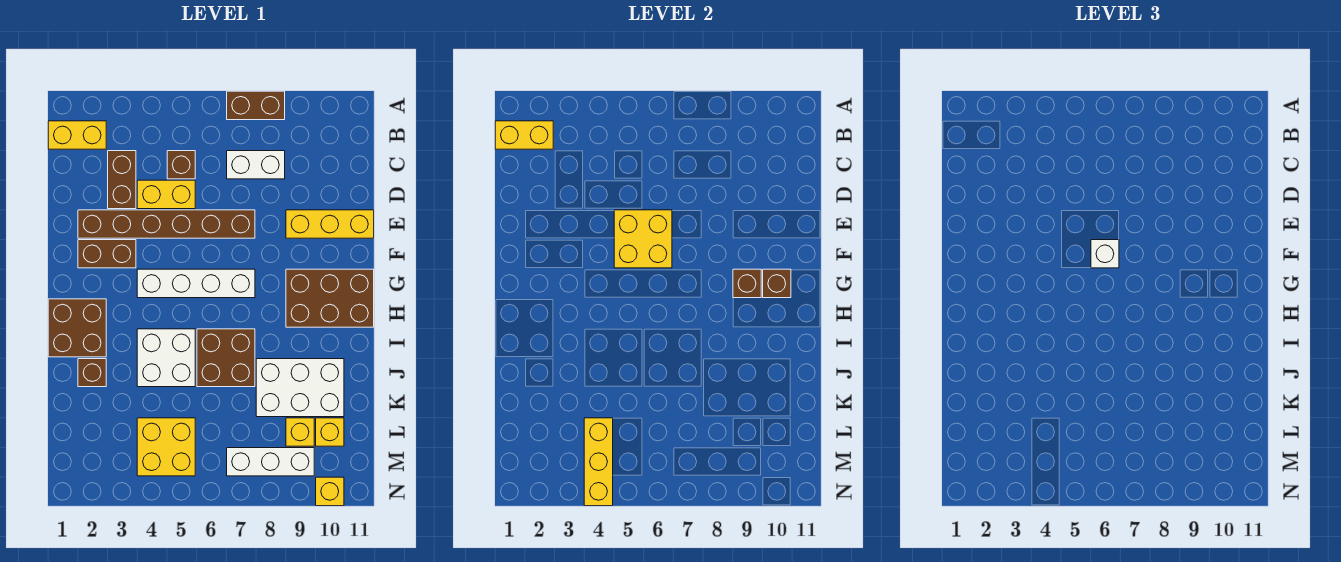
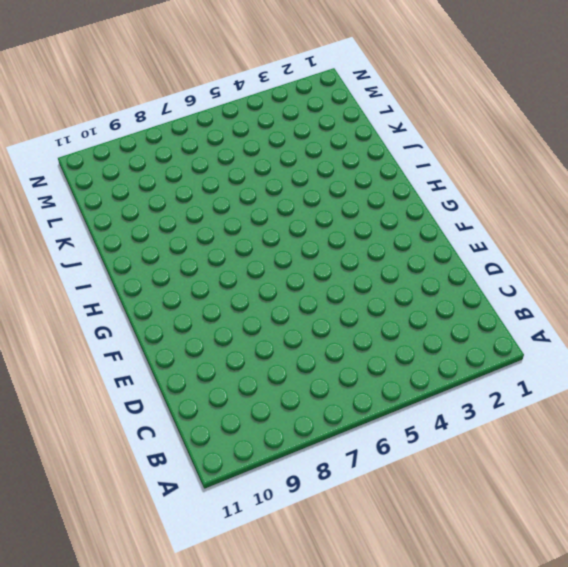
none -> brown brick A7:A8 level 1
none -> yellow brick B1:B2 level 1
none -> brown brick C3:D3 level 1

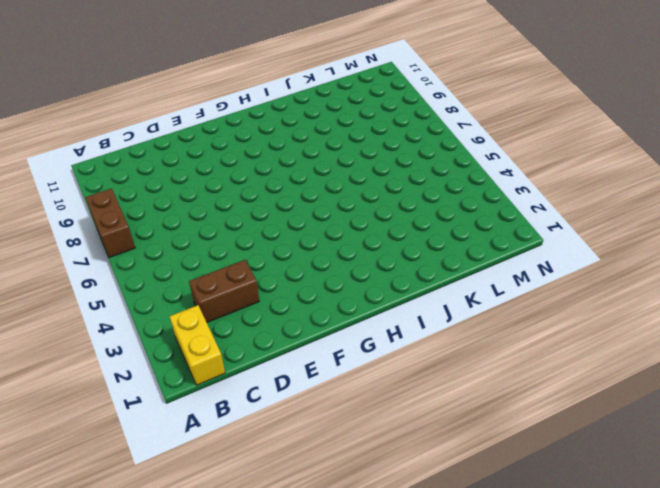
none -> brown brick C5 level 1
none -> white brick C7:C8 level 1
none -> yellow brick D4:D5 level 1

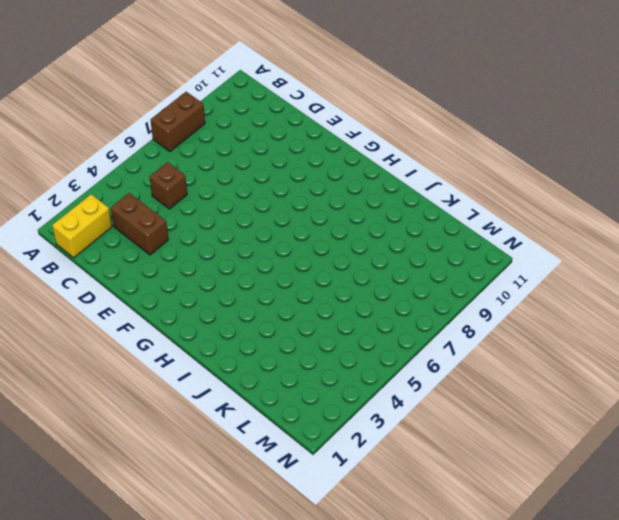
none -> white brick C7:C8 level 1
none -> yellow brick D4:D5 level 1
none -> brown brick E2:E7 level 1

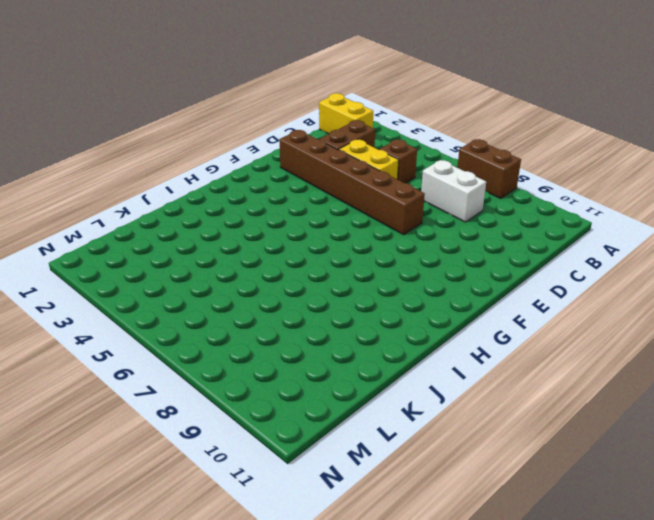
none -> yellow brick E9:E11 level 1
none -> brown brick F2:F3 level 1
none -> white brick G4:G7 level 1

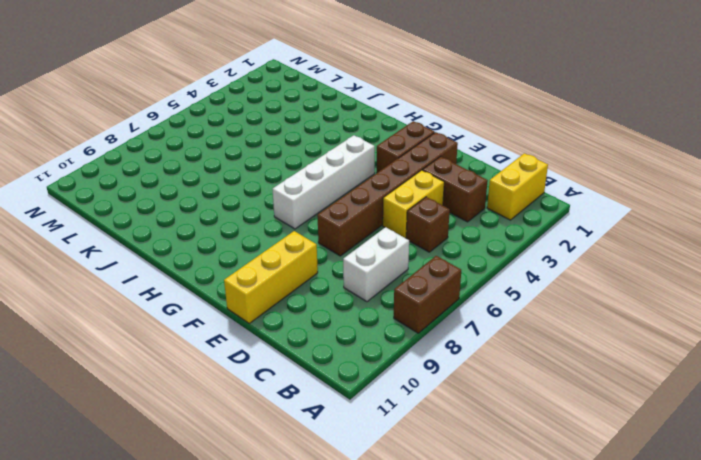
none -> brown brick G9:H11 level 1
none -> brown brick H1:I2 level 1
none -> white brick I4:J5 level 1

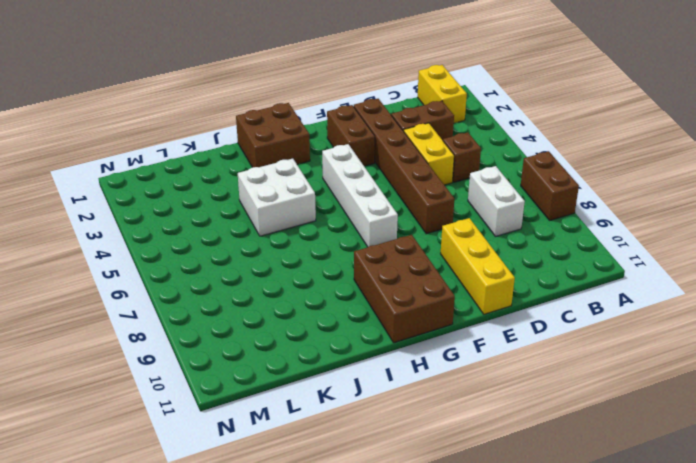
none -> brown brick I6:J7 level 1
none -> brown brick J2 level 1
none -> white brick J8:K10 level 1

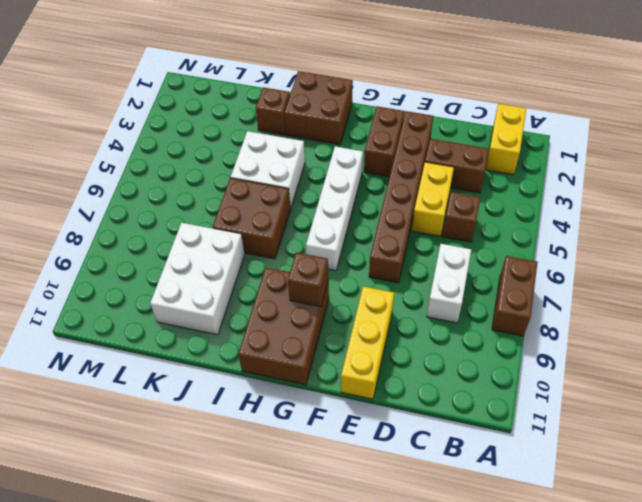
none -> yellow brick L4:M5 level 1
none -> yellow brick L9 level 1
none -> yellow brick L10 level 1

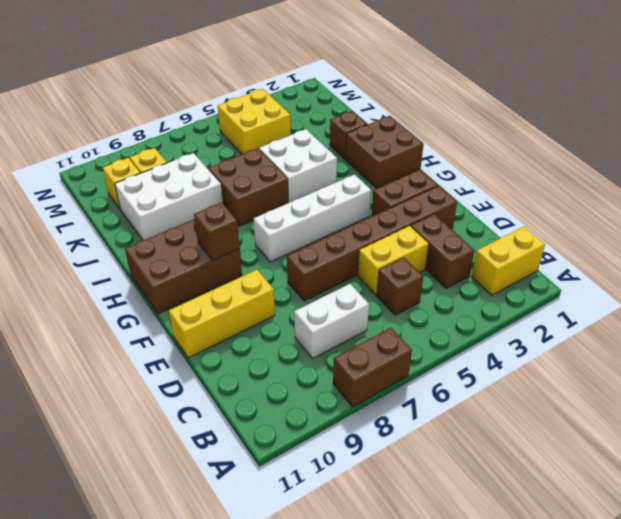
none -> white brick M7:M9 level 1
none -> yellow brick N10 level 1
none -> yellow brick B1:B2 level 2

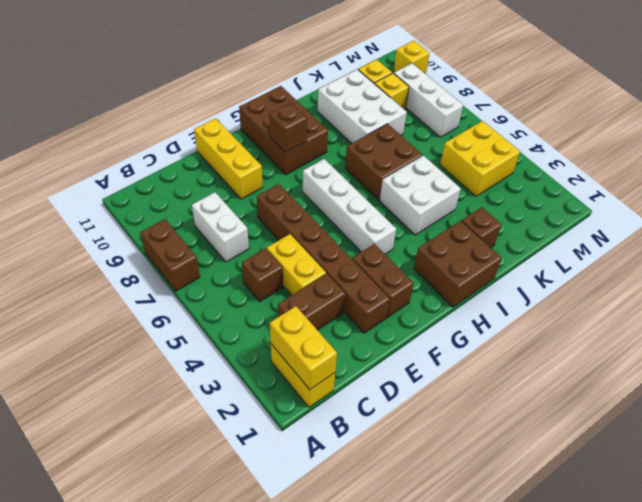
none -> yellow brick E5:F6 level 2
none -> brown brick G10 level 2
none -> yellow brick L4:N4 level 2

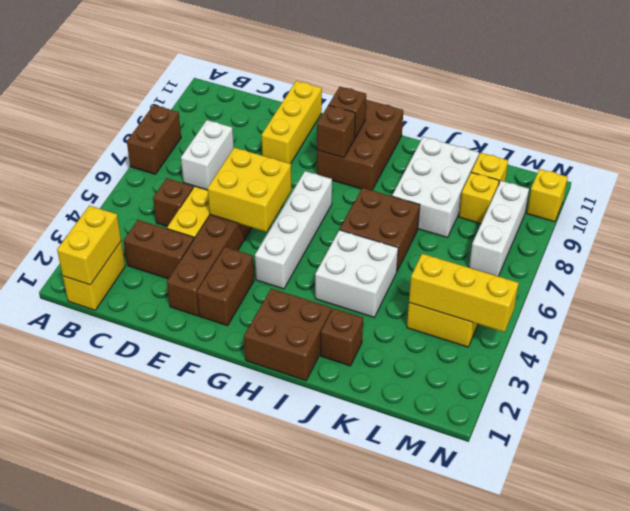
none -> white brick F6 level 3

